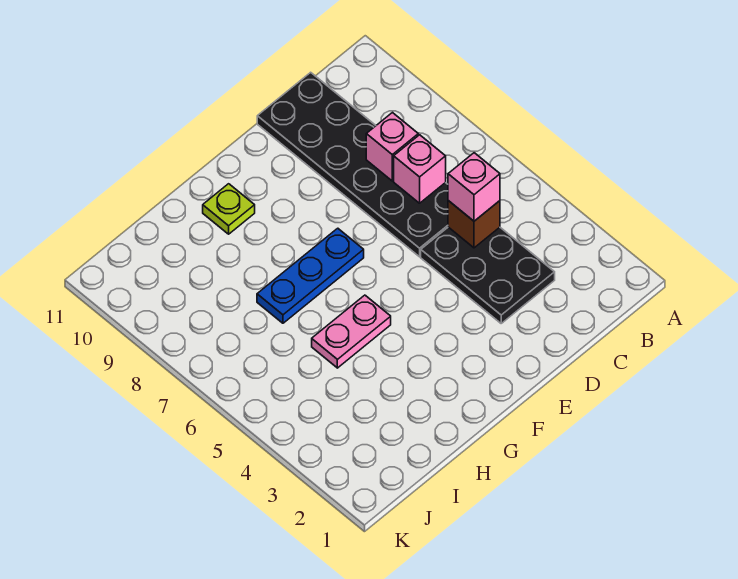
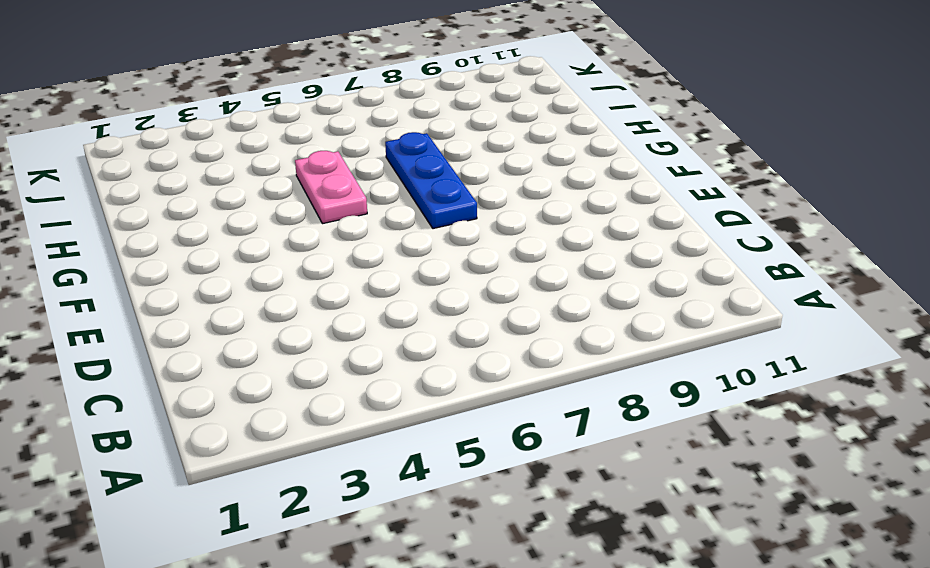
none -> black plate C3:D5 level 1
none -> black plate C6:D11 level 1

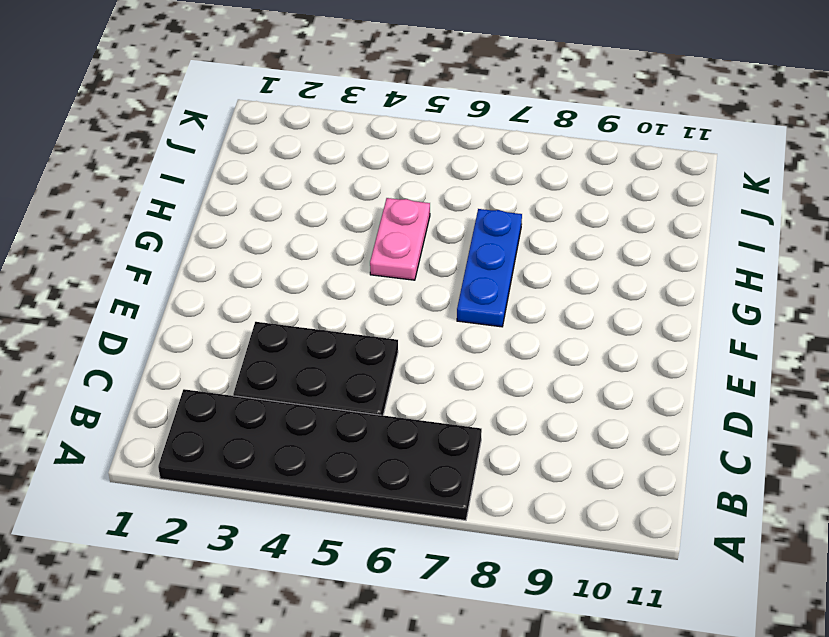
black plate A2:B7 level 1 -> black plate C6:D11 level 1
none -> lime plate G10 level 1
none -> brown brick C5 level 2

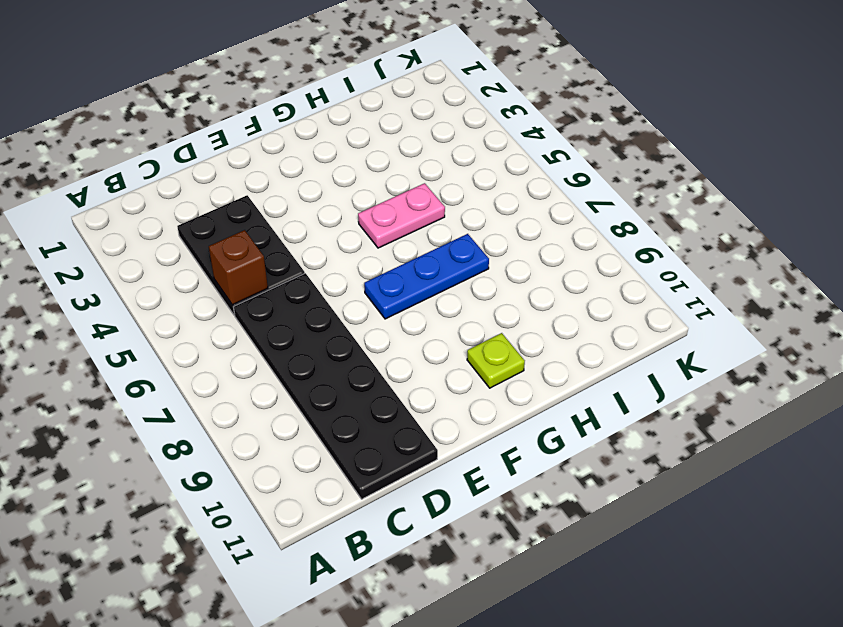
none -> pink brick C7 level 2
none -> pink brick C8 level 2

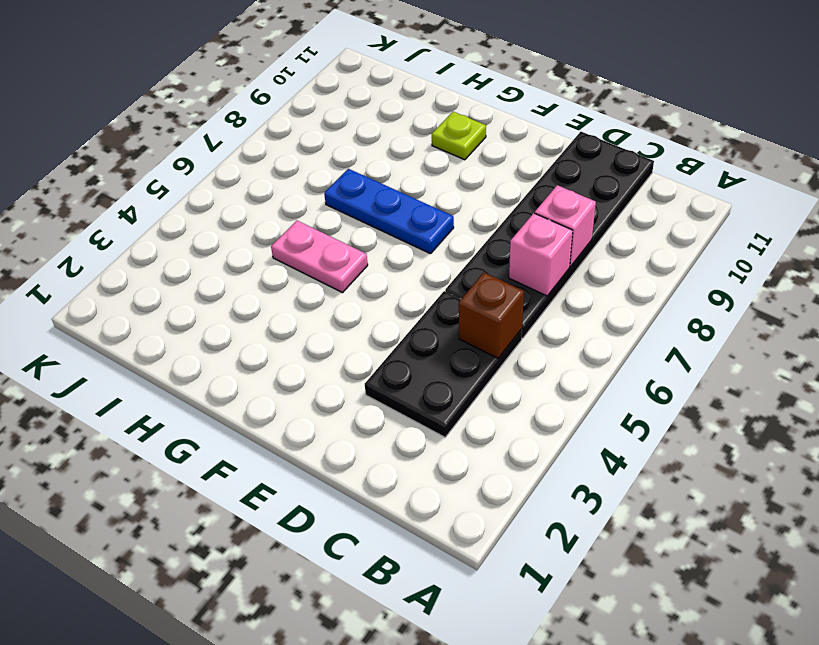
none -> pink brick C5 level 3

